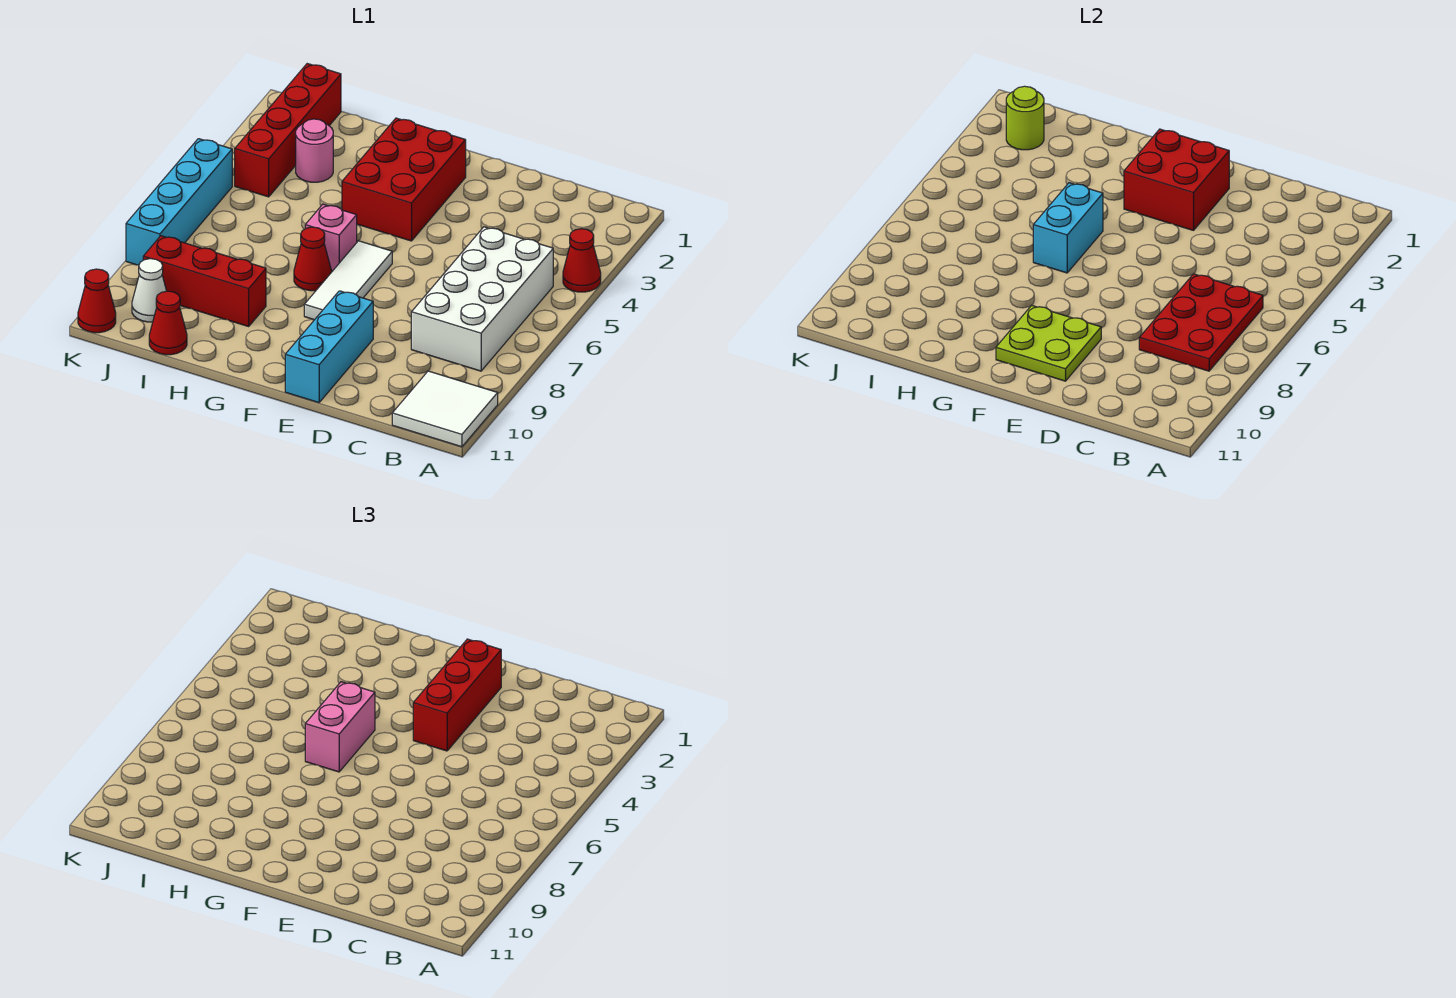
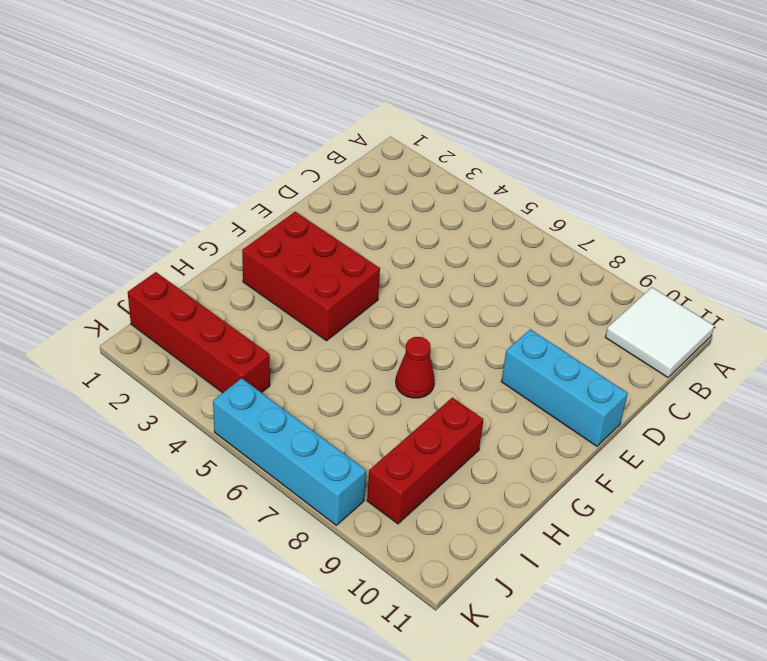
none -> red cone A4 level 1
none -> white brick B5:C8 level 1
none -> white tile F6:F8 level 1

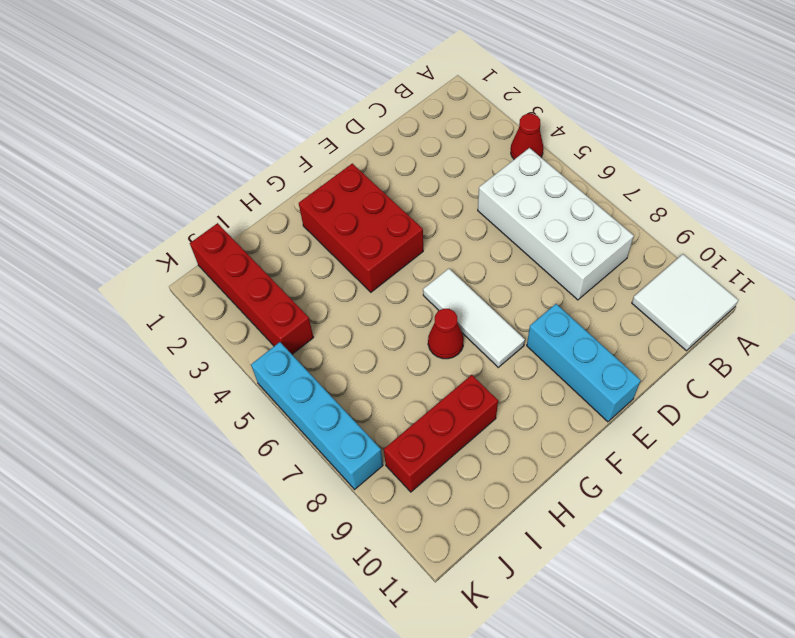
none -> pink brick G6 level 1
none -> pink round brick I3 level 1
none -> red cone I11 level 1

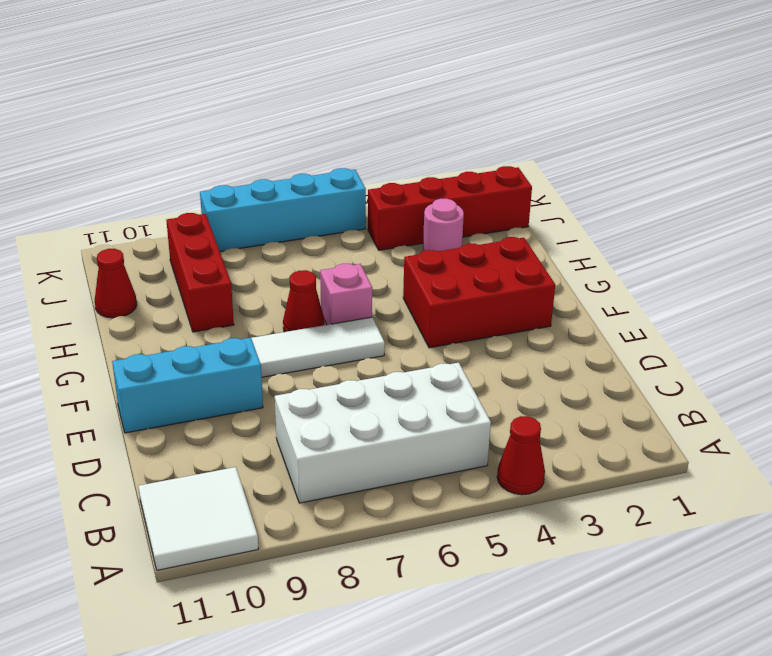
none -> white cone J10 level 1
none -> red cone K11 level 1
none -> red plate B6:C8 level 2

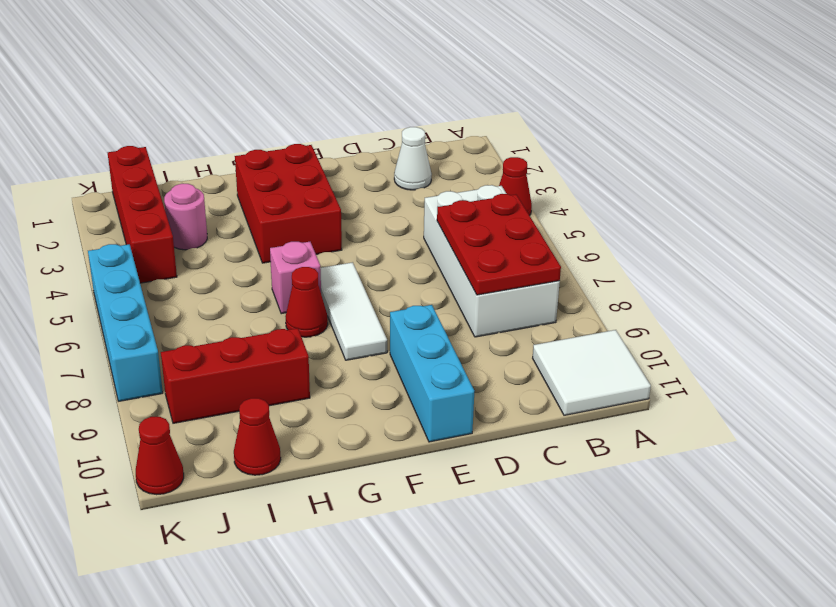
white cone C2 level 1 -> white cone J10 level 1
none -> red brick E2:F3 level 2
none -> lime plate E9:F10 level 2
none -> cyan brick G5:G6 level 2

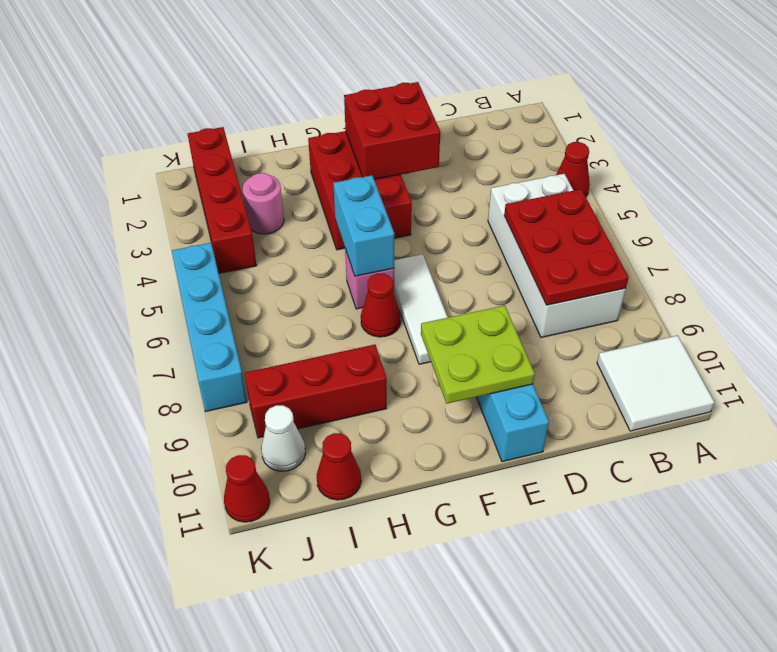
none -> lime round brick J2 level 2
none -> red brick E2:E4 level 3
none -> pink brick G5:G6 level 3

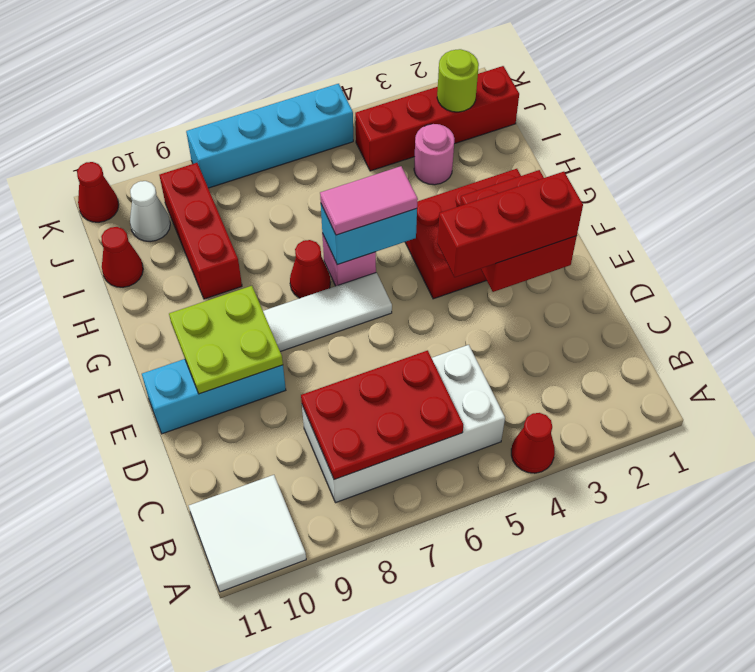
pink tile G5:G6 level 3 -> pink brick G5:G6 level 3

